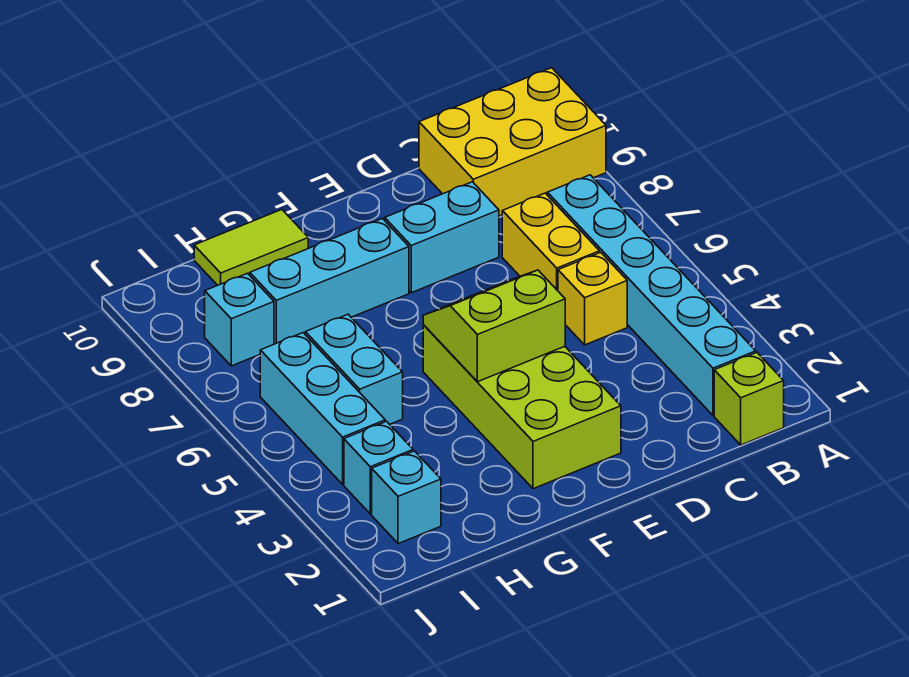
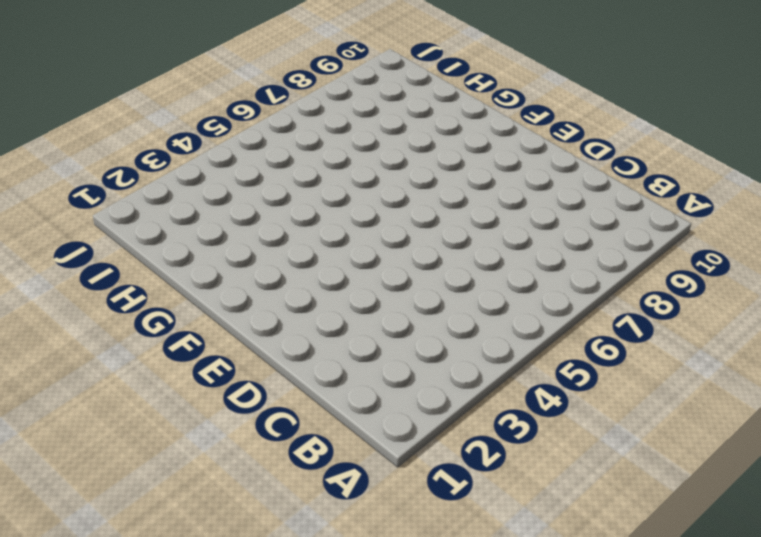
none -> yellow brick A9:C10 level 1
none -> lime brick B1 level 1
none -> cyan brick B2:B7 level 1

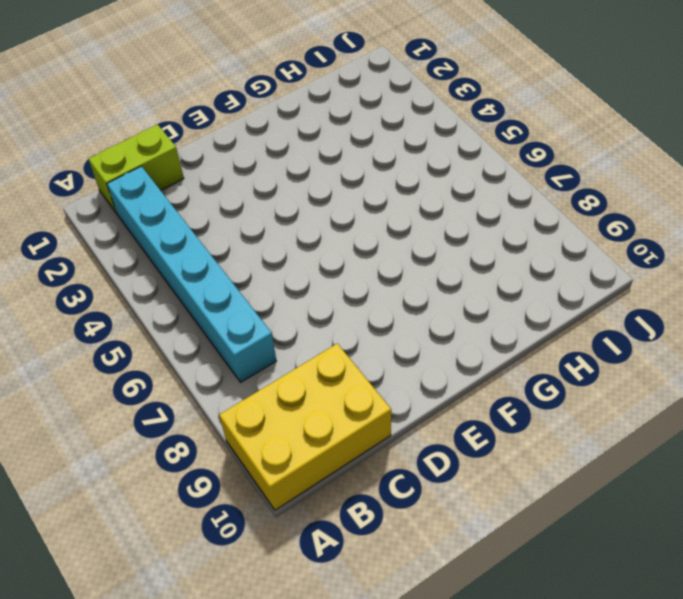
lime brick B1:C1 level 1 -> lime brick B1 level 1
none -> yellow brick C5 level 1
none -> yellow brick C6:C7 level 1
none -> cyan brick D8:E8 level 1

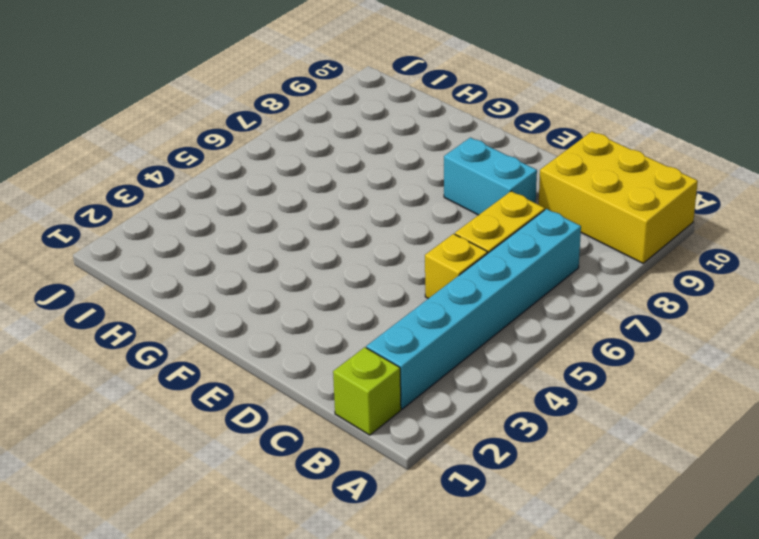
none -> lime brick E2:F5 level 1
none -> cyan brick F8:H8 level 1
none -> lime tile G10:H10 level 1

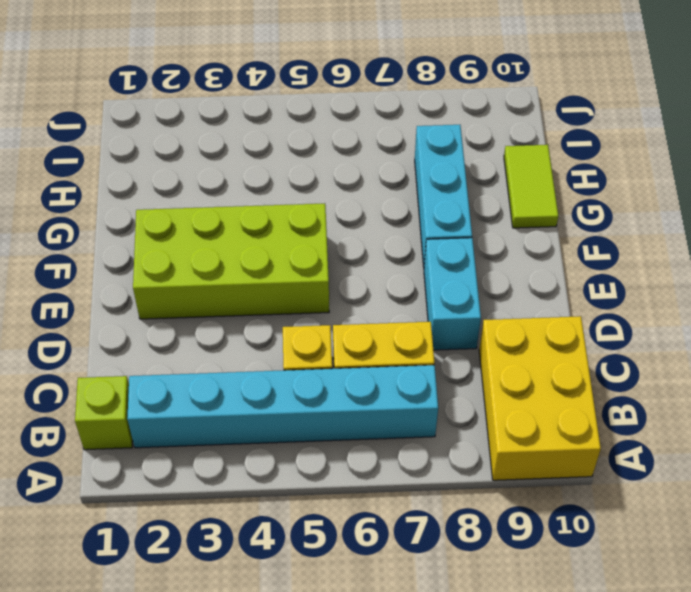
none -> cyan brick H5:H6 level 1
none -> cyan brick I2 level 1
none -> cyan brick I3 level 1

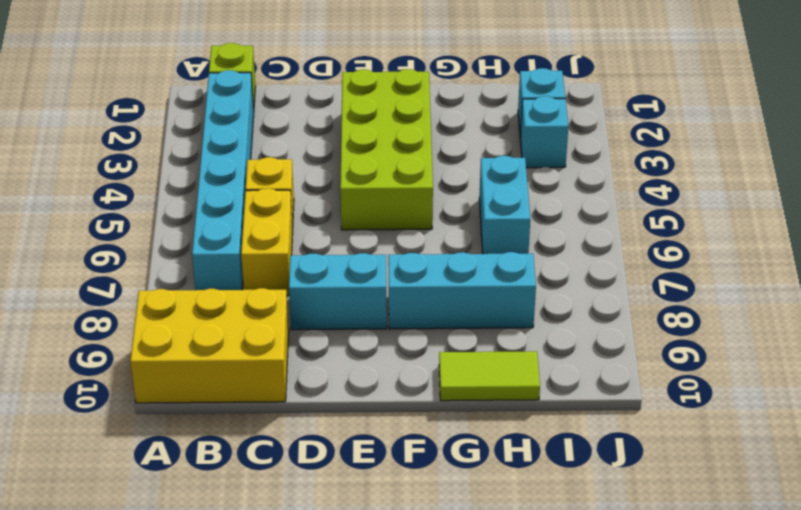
none -> cyan brick I4:I6 level 1
none -> cyan brick I8 level 1
none -> lime slope E4:F5 level 2 top 4

